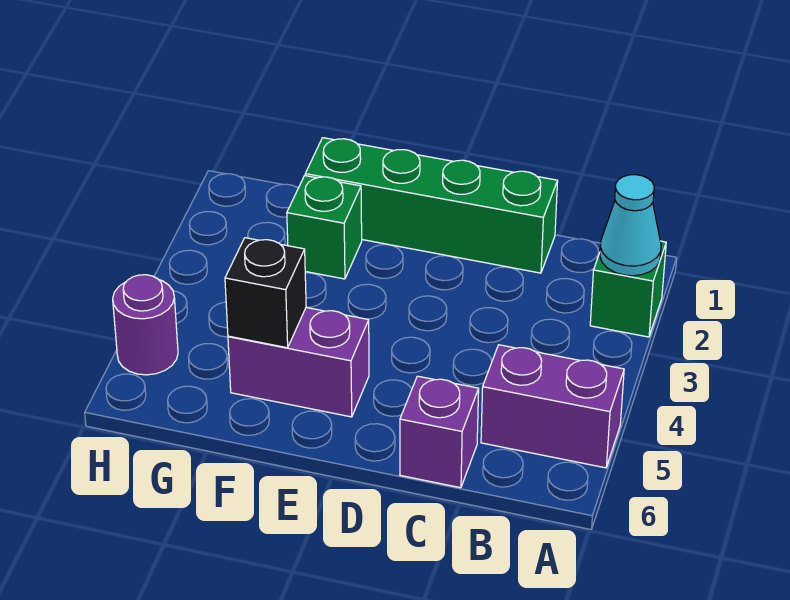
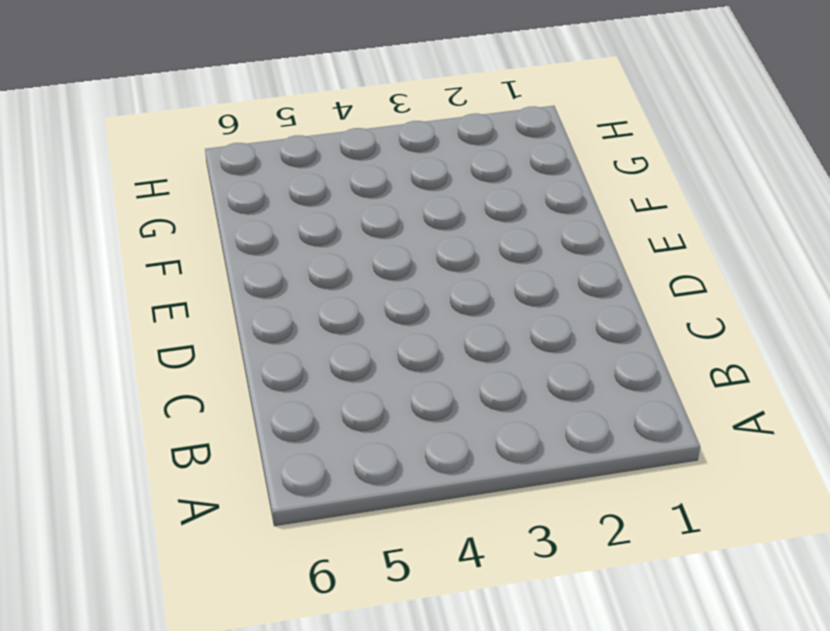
none -> green brick A2 level 1
none -> purple brick A5:B5 level 1

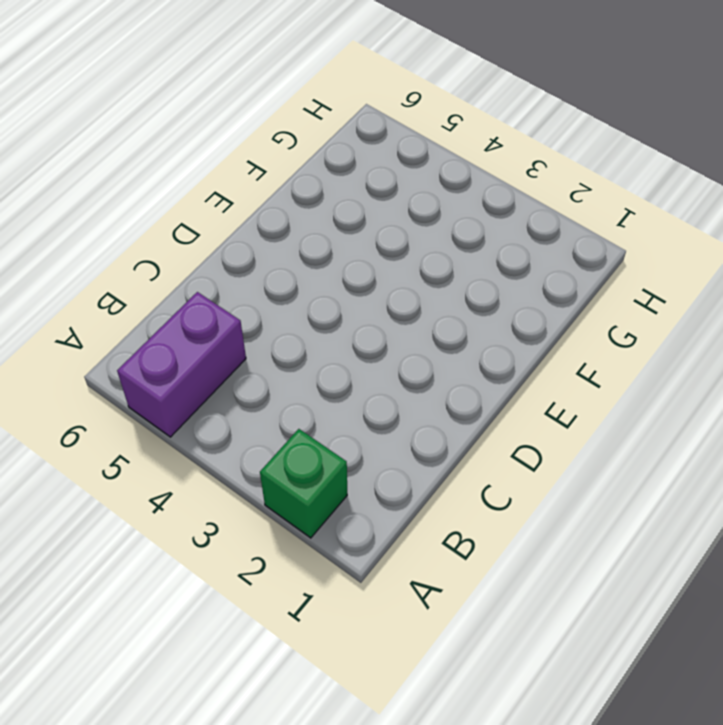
none -> green brick C1:F1 level 1
none -> purple brick C6 level 1

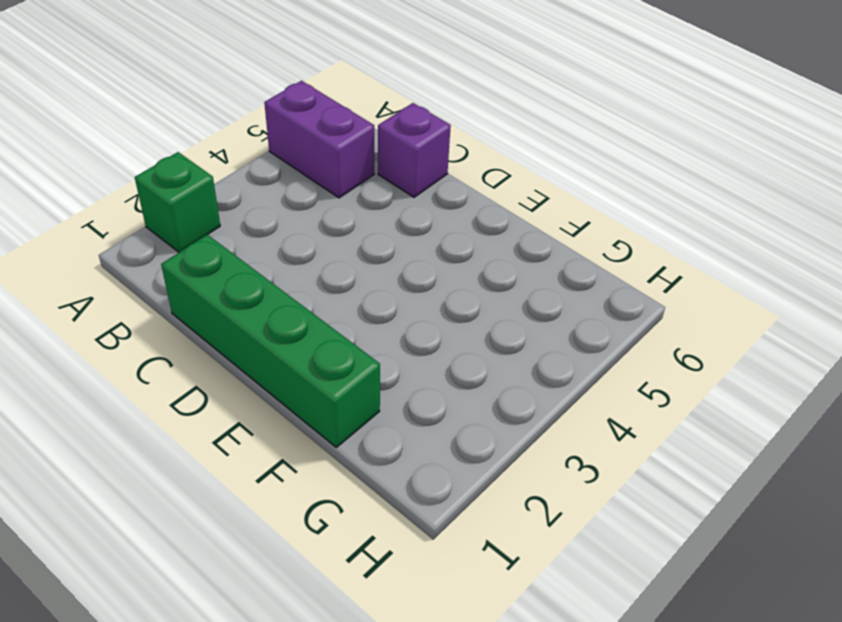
none -> purple brick E5:F5 level 1
none -> green brick F2 level 1

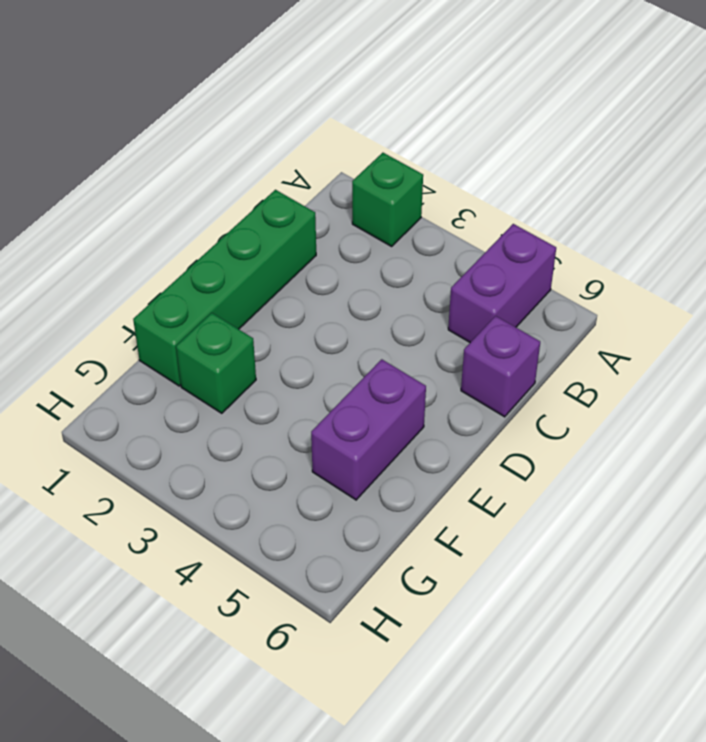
none -> purple round brick H5 level 1
none -> cyan cone A2 level 2

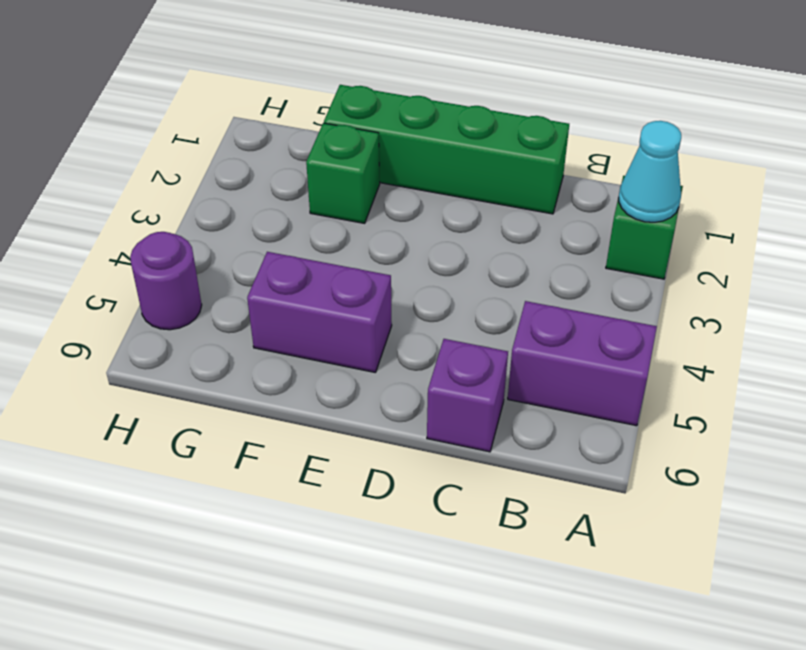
none -> black brick F5 level 2

